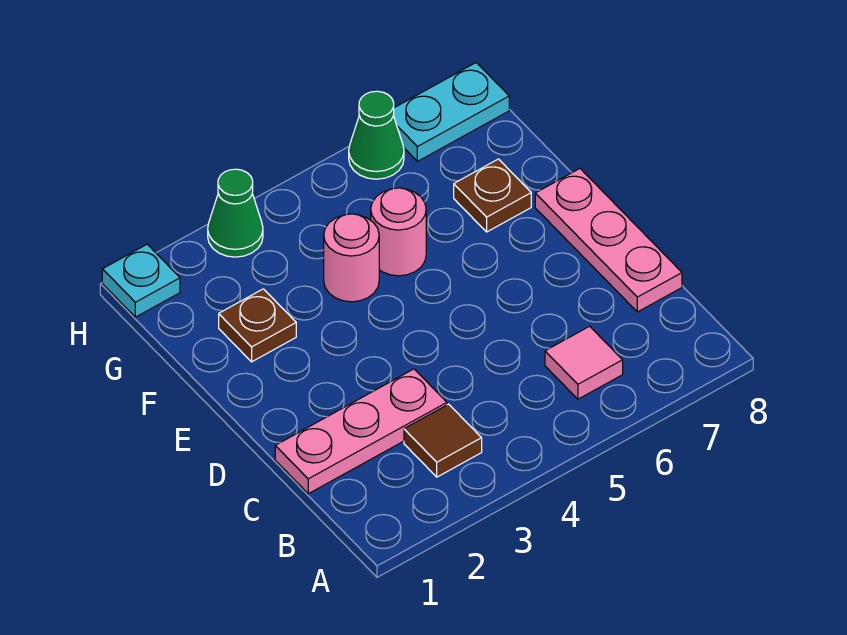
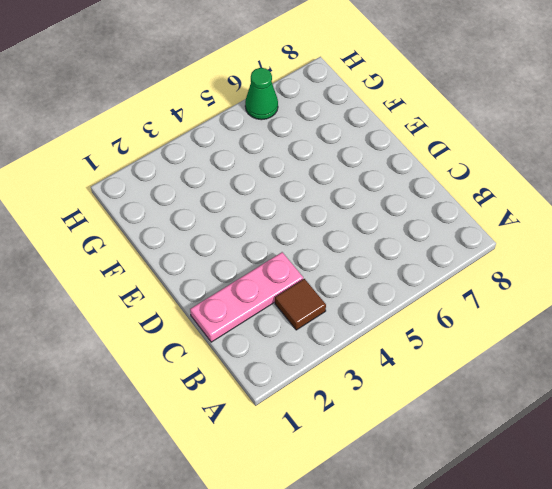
none -> pink tile B6 level 1
none -> pink plate C8:E8 level 1
none -> brown plate F2 level 1

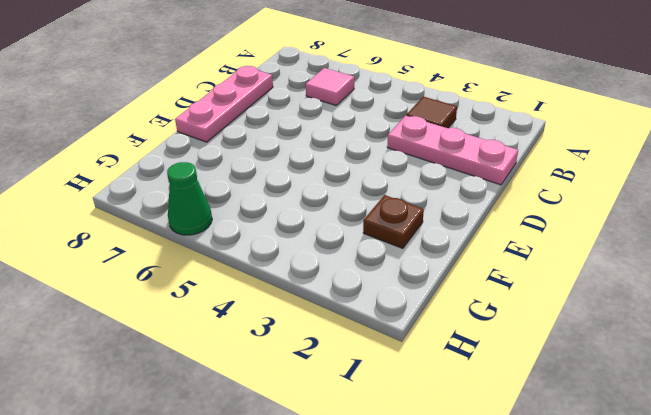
none -> pink round brick F4 level 1
none -> pink round brick F5 level 1
none -> brown plate F7 level 1

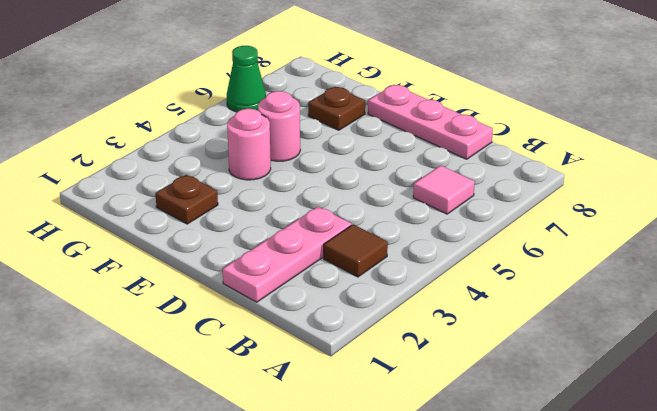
none -> cyan plate H1 level 1
none -> green cone H3 level 1
none -> cyan plate H7:H8 level 1

